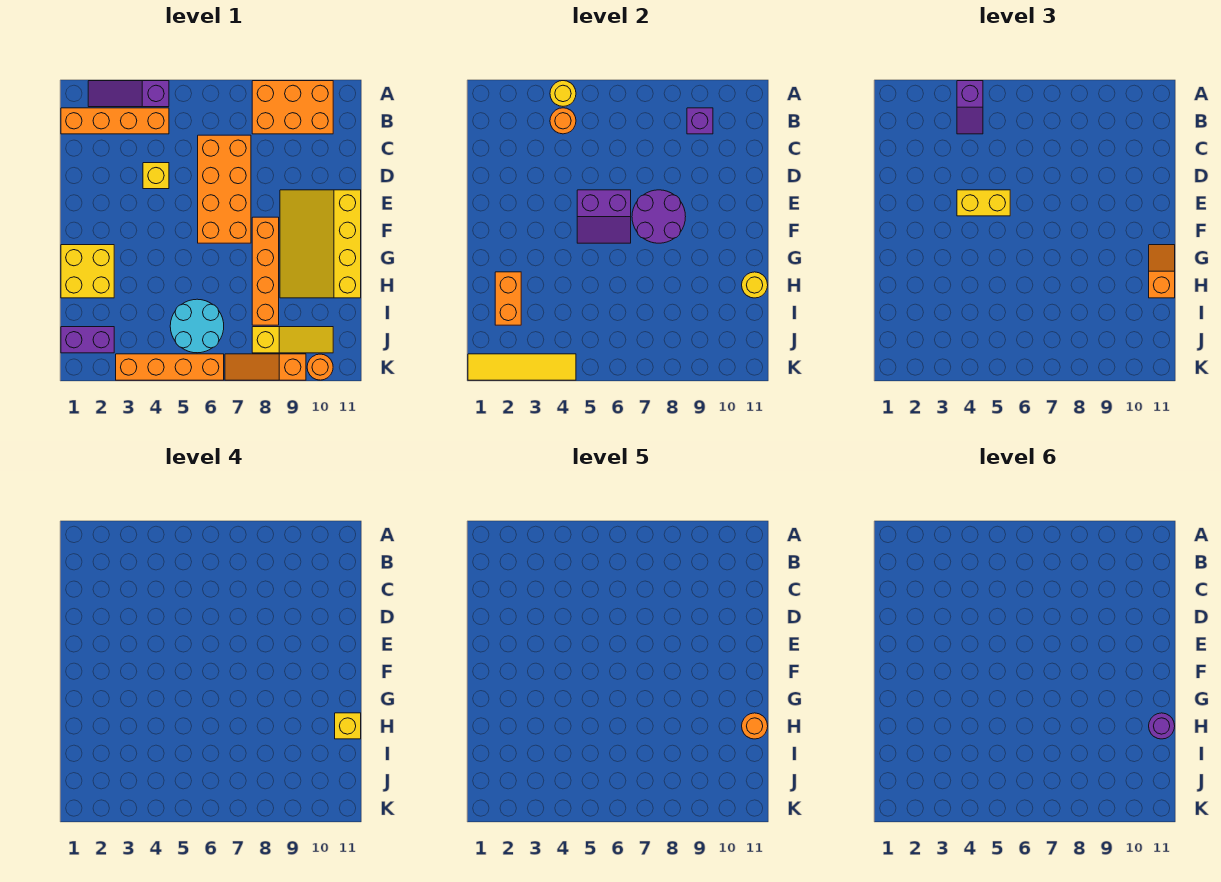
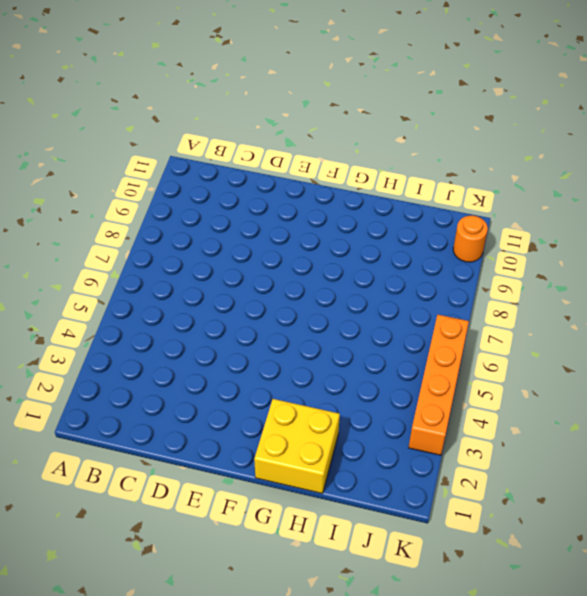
none -> purple slope A2:A4 level 1 top 4
none -> orange brick A8:B10 level 1
none -> orange brick B1:B4 level 1

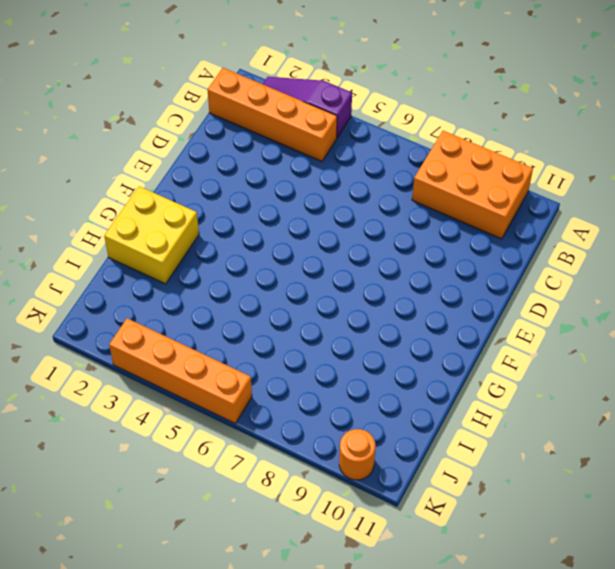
none -> orange brick C6:F7 level 1
none -> yellow brick D4 level 1
none -> yellow slope E9:H11 level 1 top 11

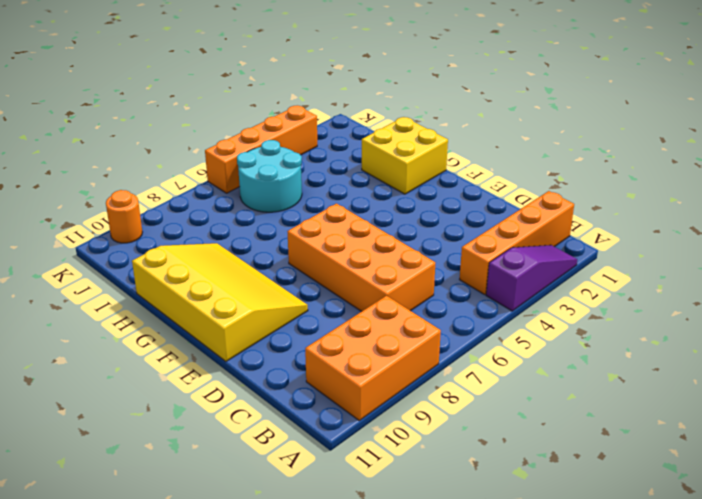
none -> yellow brick D4 level 1
none -> orange brick F8:I8 level 1
none -> purple brick J1:J2 level 1

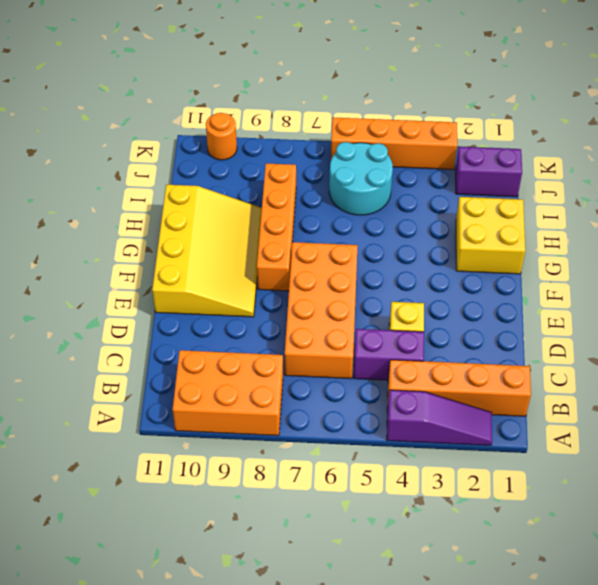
purple brick C4:C5 level 1 -> none
none -> yellow slope J8:J10 level 1 top 8
none -> orange slope K7:K9 level 1 top 9
none -> yellow round brick A4 level 2

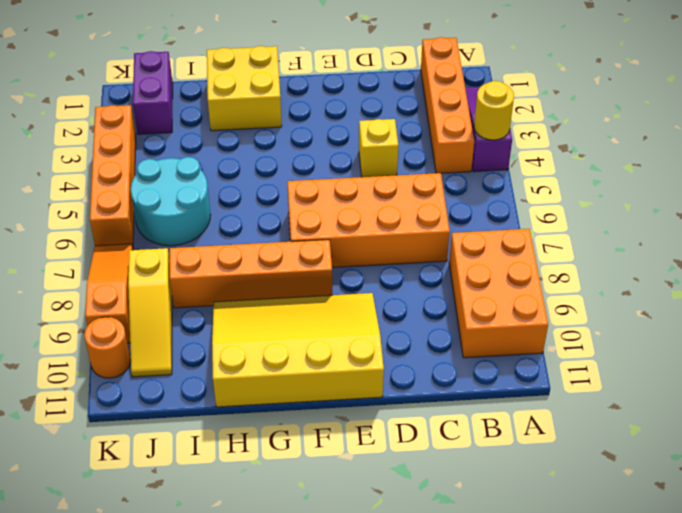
none -> orange round brick B4 level 2
none -> purple brick B9 level 2
none -> purple slope E5:F6 level 2 top E

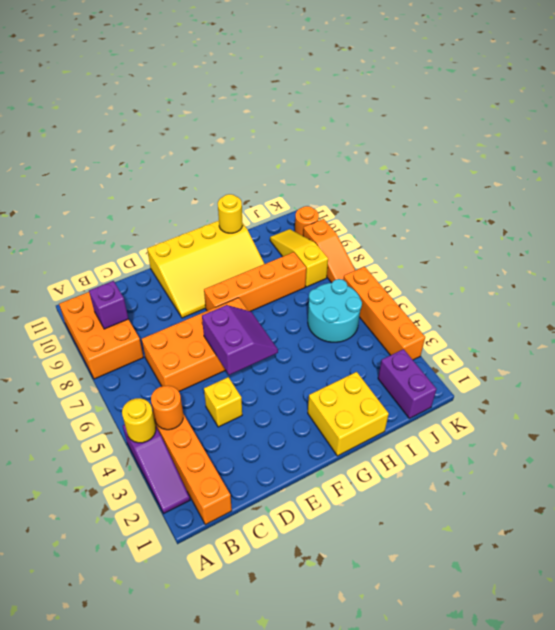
none -> purple round brick E7:F8 level 2
none -> orange brick H2:I2 level 2
none -> yellow tile K1:K4 level 2

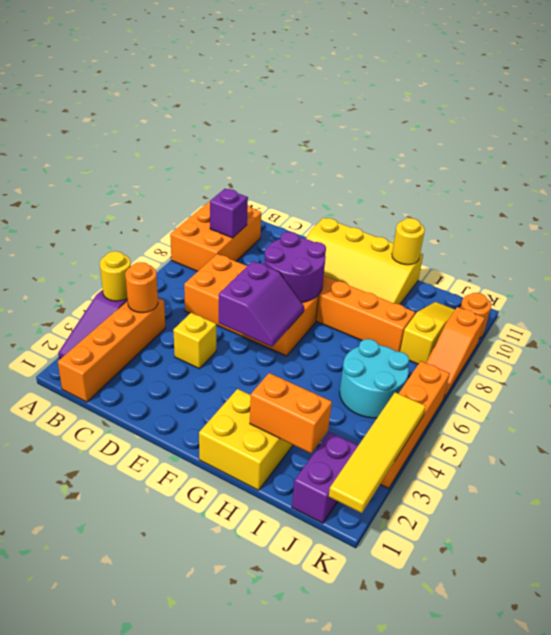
none -> purple slope A4:B4 level 3 top A
none -> yellow brick E4:E5 level 3
none -> orange slope G11:H11 level 3 top H

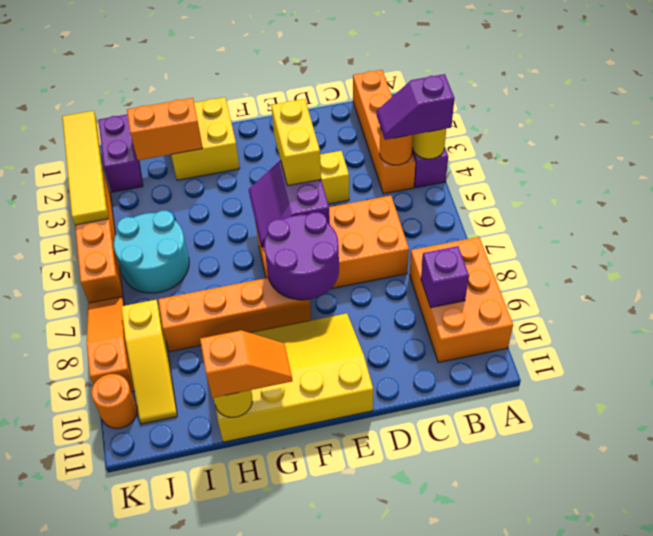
none -> yellow brick H11 level 4
none -> orange round brick H11 level 5
none -> purple round brick H11 level 6

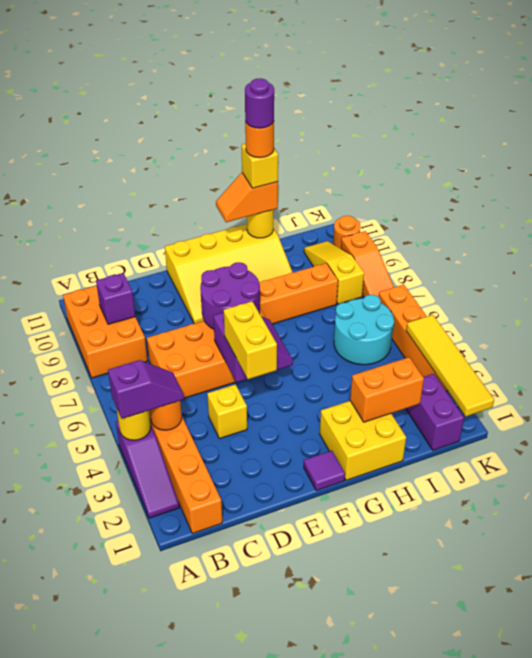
purple tile F1 level 1 -> none

